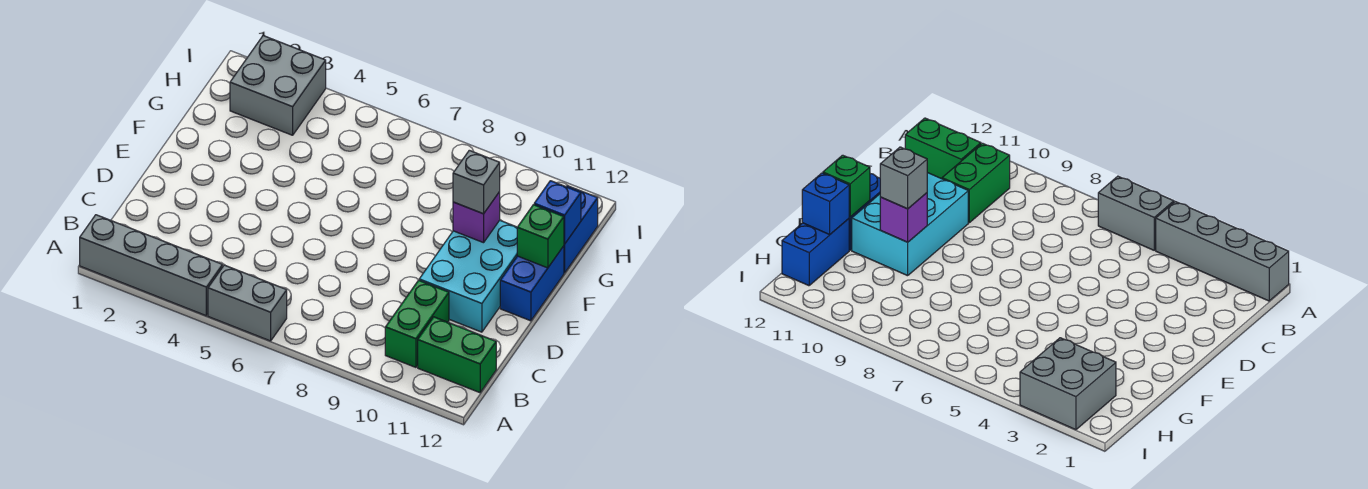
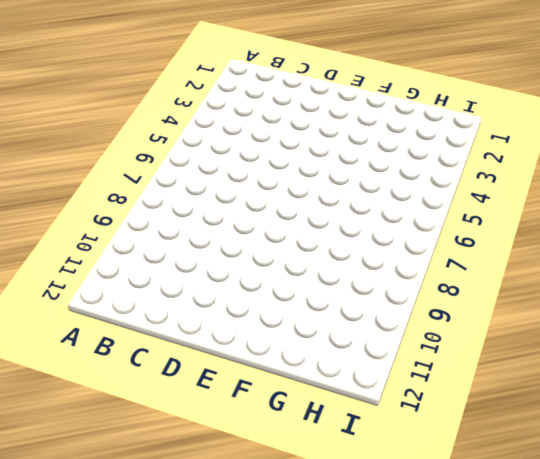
none -> grey brick A1:A4 level 1
none -> grey brick A5:A6 level 1
none -> green brick B10:C10 level 1

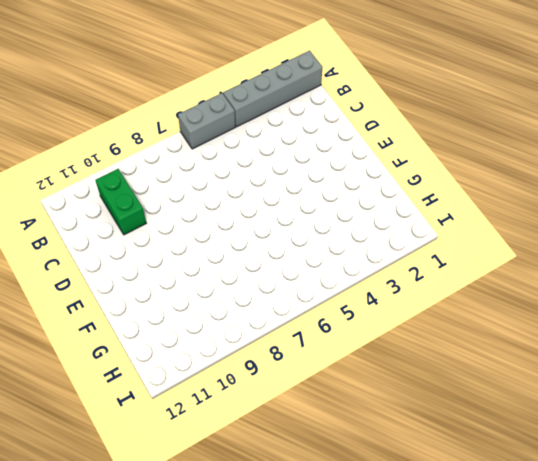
none -> green brick B11:B12 level 1
none -> cyan brick D10:F11 level 1
none -> blue brick E12:F12 level 1

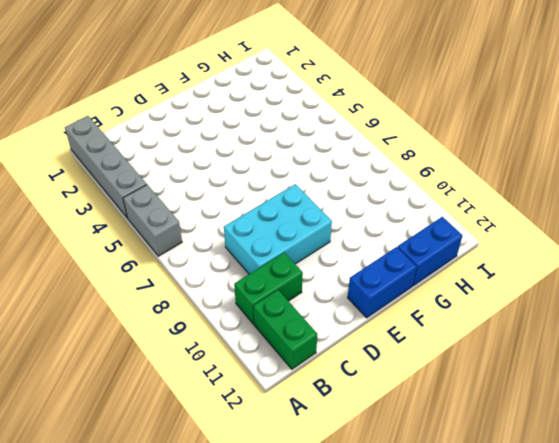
cyan brick C8:E9 level 1 -> cyan brick D10:F11 level 1
none -> grey brick H2:I3 level 1
none -> purple brick F10 level 2
none -> green brick F12 level 2

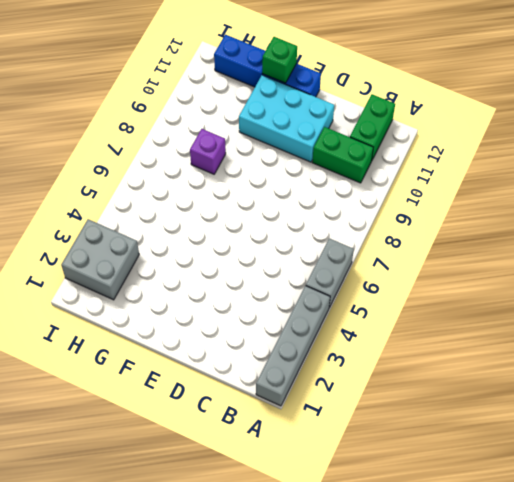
purple brick G8 level 1 -> purple brick F10 level 2
none -> blue brick G12 level 2
none -> grey brick F10 level 3

